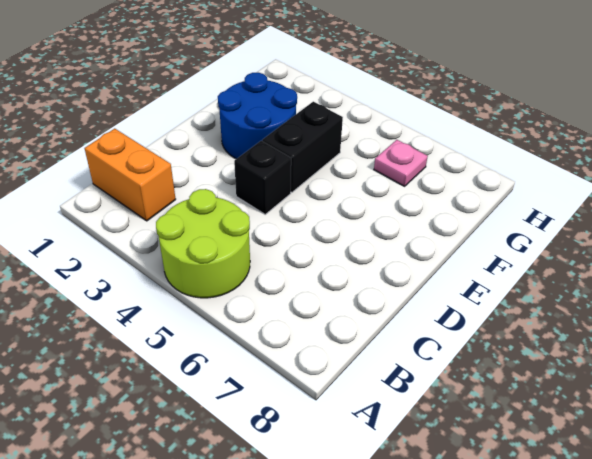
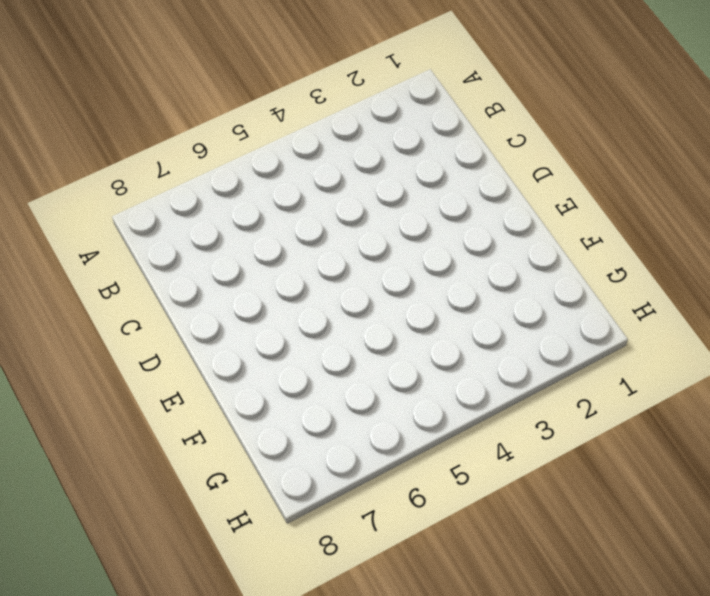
none -> lime round brick A4:B5 level 1
none -> orange brick B1:B2 level 1

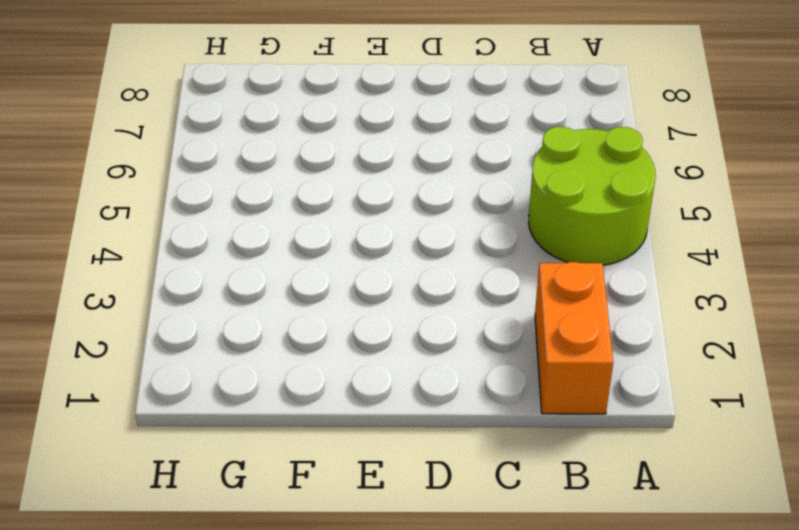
none -> black brick D4 level 1
none -> blue round brick E2:F3 level 1

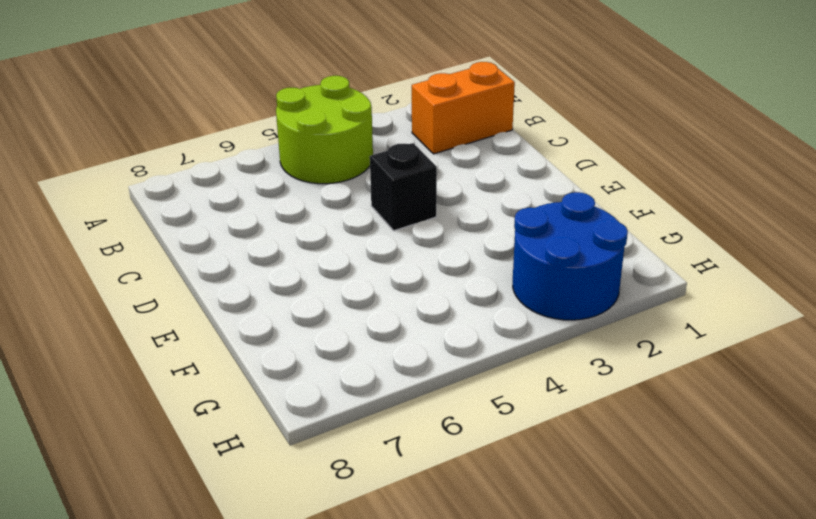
blue round brick G2:H3 level 1 -> blue round brick E2:F3 level 1
none -> black brick E4:F4 level 1
none -> pink plate G6 level 1

